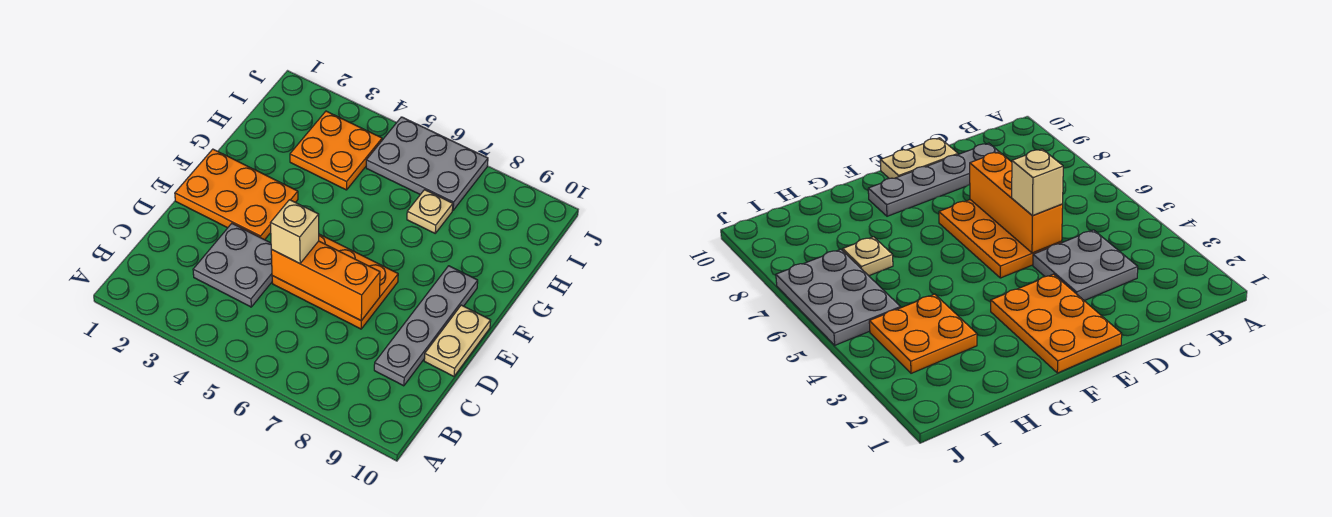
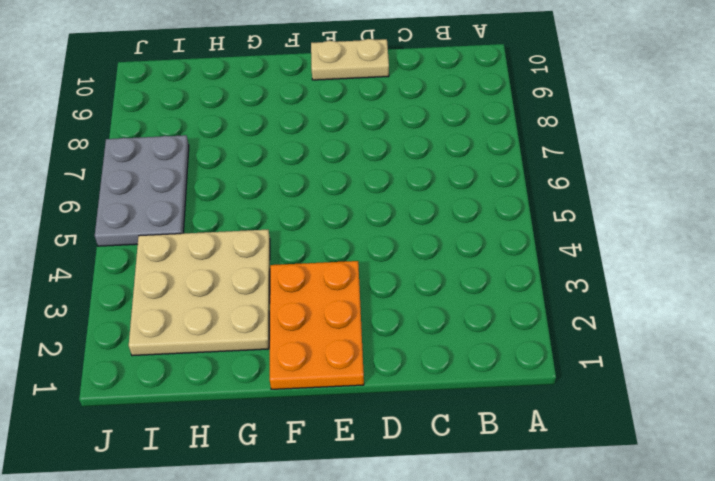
tan plate G2:I4 level 1 -> orange plate H3:I4 level 1
none -> grey plate C3:D4 level 1
none -> grey plate C9:F9 level 1

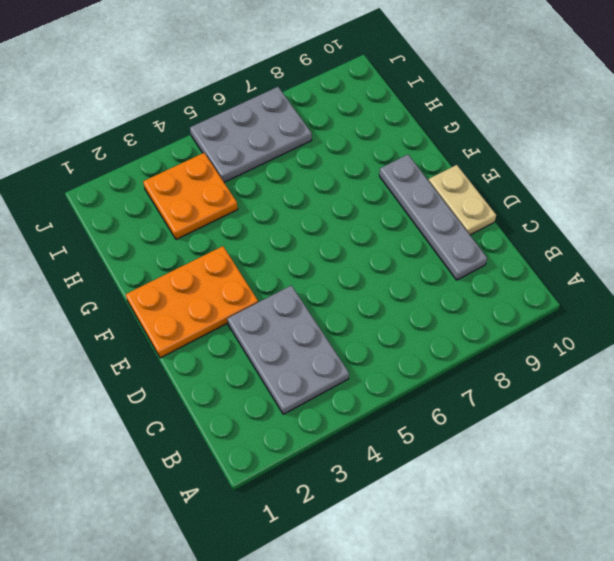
grey plate B3:D4 level 1 -> grey plate C3:D4 level 1
none -> orange plate D5:E7 level 1
none -> tan plate H7 level 1

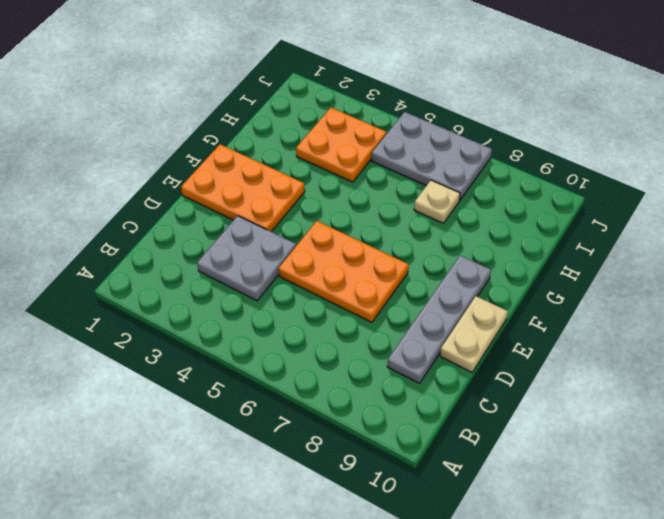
none -> orange brick D5:D7 level 2
none -> tan brick D5 level 3

